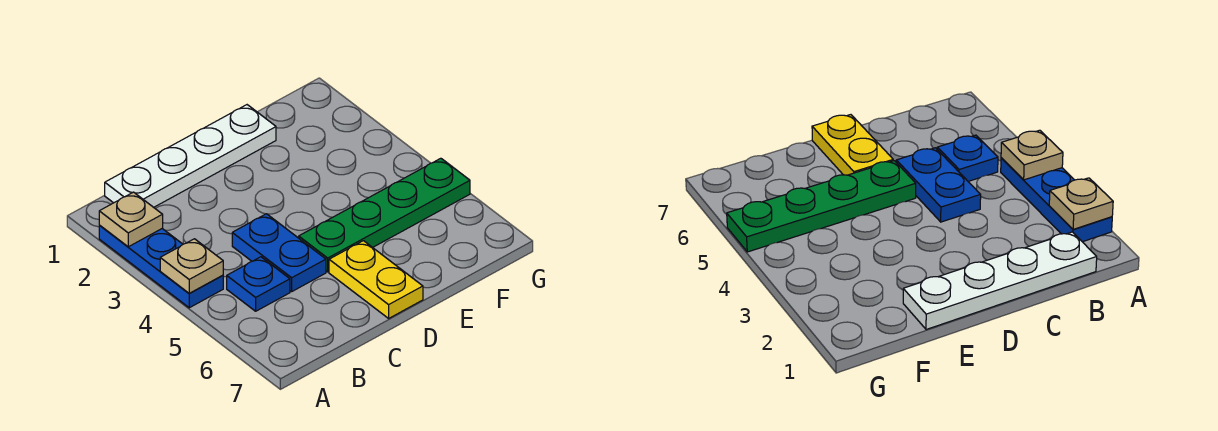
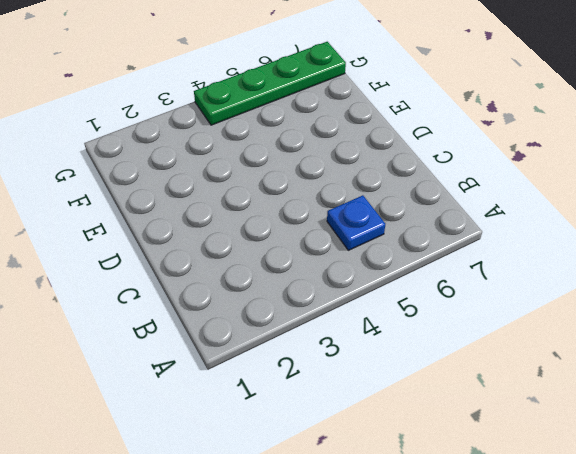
green plate G4:G7 level 1 -> green plate D5:G5 level 1
none -> blue plate A2:A4 level 1
none -> white plate B1:E1 level 1

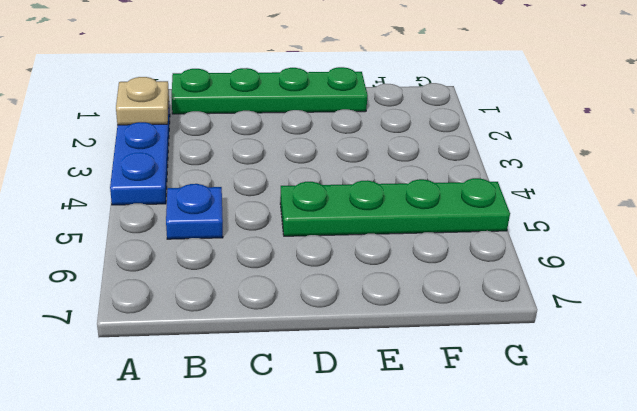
green plate B1:E1 level 1 -> white plate B1:E1 level 1
none -> blue plate C4:C5 level 1
none -> yellow plate D6:D7 level 1

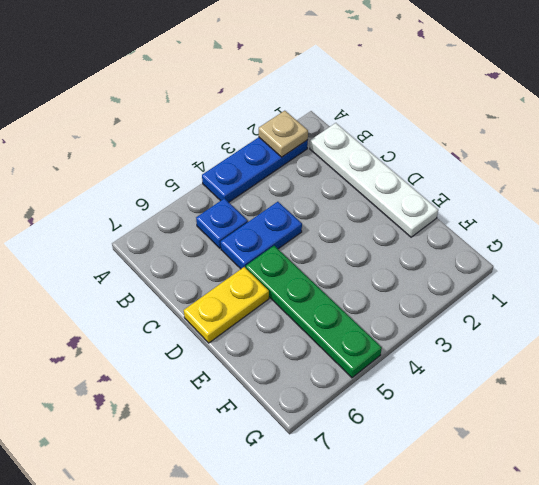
none -> tan plate A4 level 2

